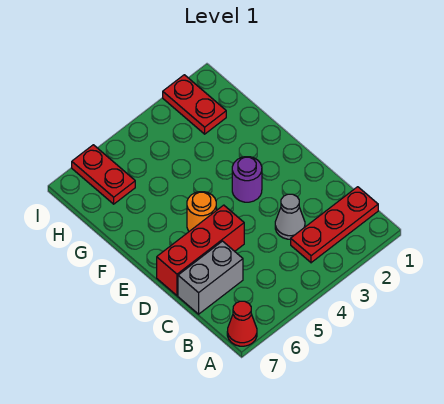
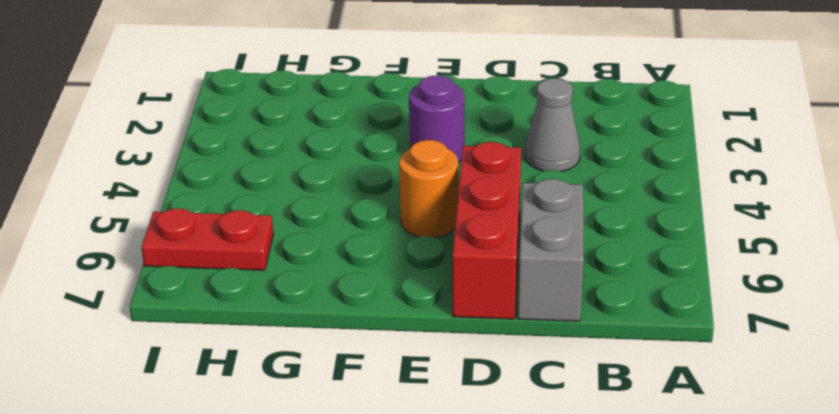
none -> red cone A7 level 1
none -> red plate B1:B3 level 1

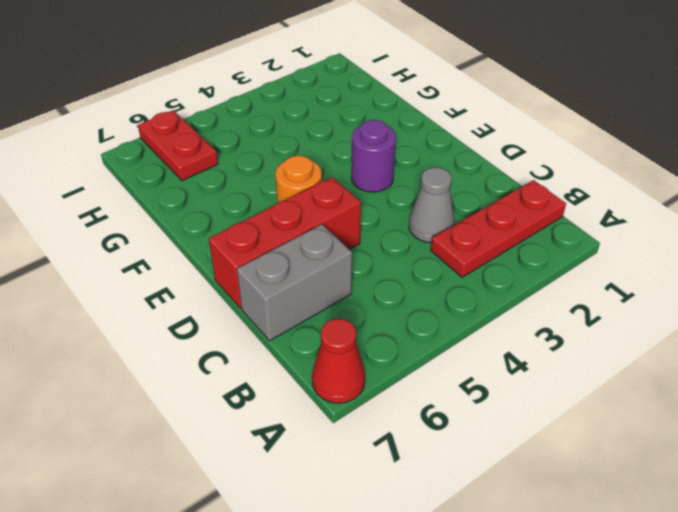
none -> red plate H2:I2 level 1

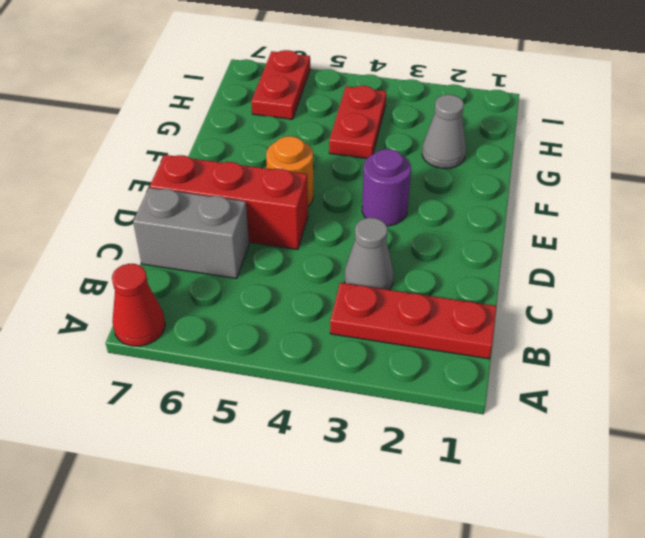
grey cone G2 level 1 -> none
red plate G4:H4 level 1 -> red plate H2:I2 level 1

